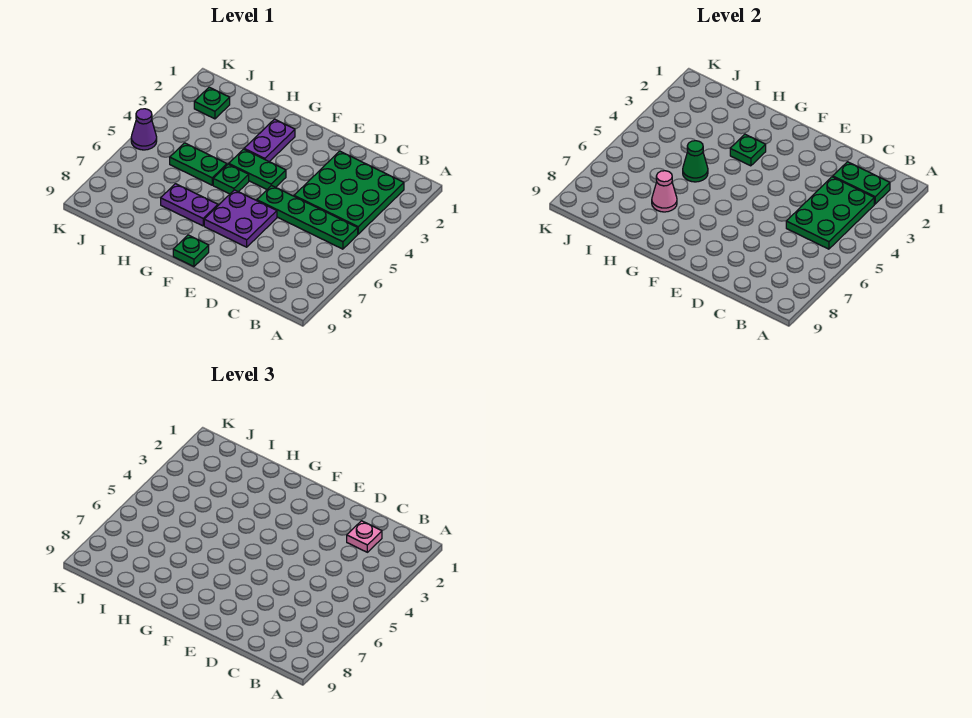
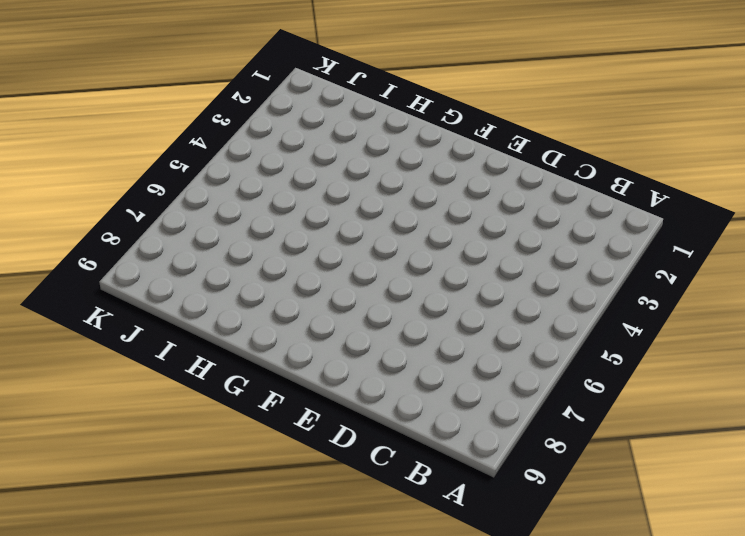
none -> green plate B2:D4 level 1
none -> green plate B5:E5 level 1
none -> purple plate E6:F7 level 1

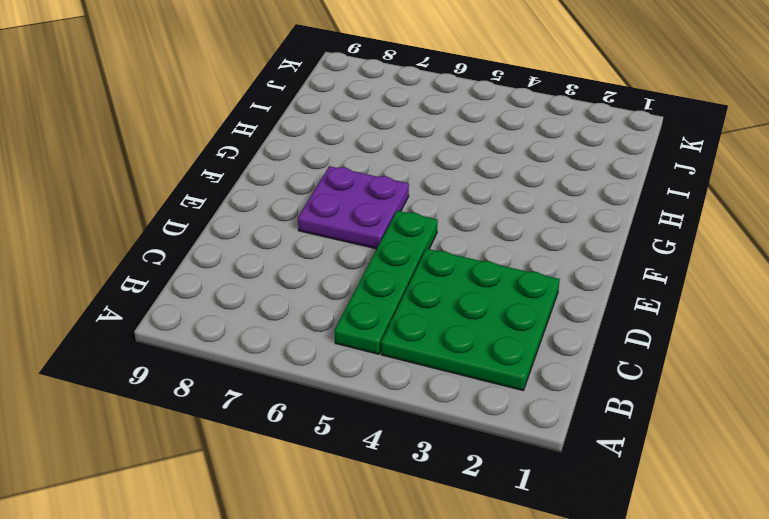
none -> green plate F4:G4 level 1
none -> green plate F9 level 1
none -> purple plate G2:G3 level 1

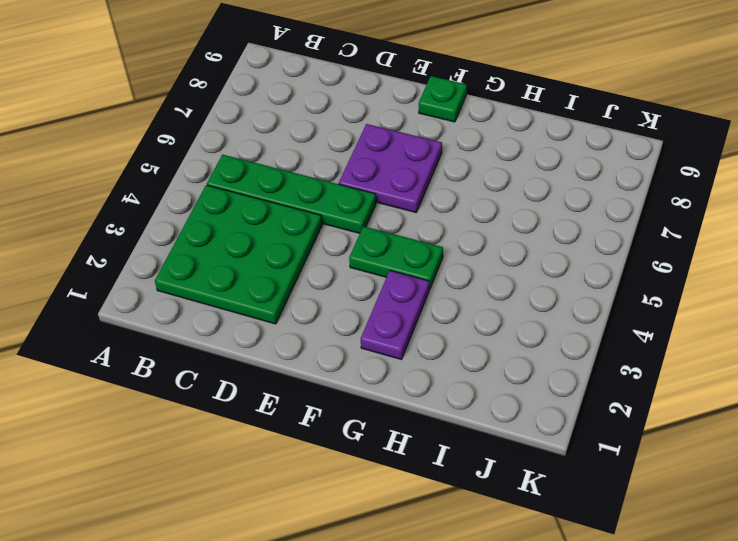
none -> green plate G5 level 1
none -> purple plate G7:H7 level 1
none -> green plate H5:I5 level 1

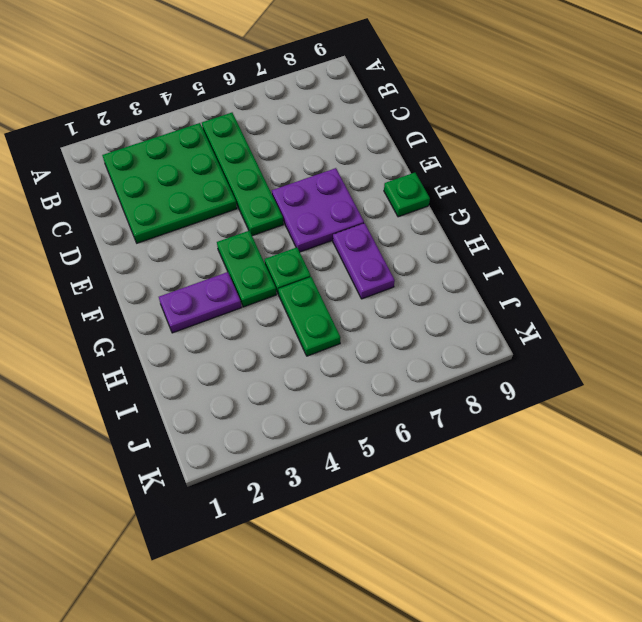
none -> green plate J2 level 1
none -> purple cone K5 level 1
none -> green plate B2:C2 level 2

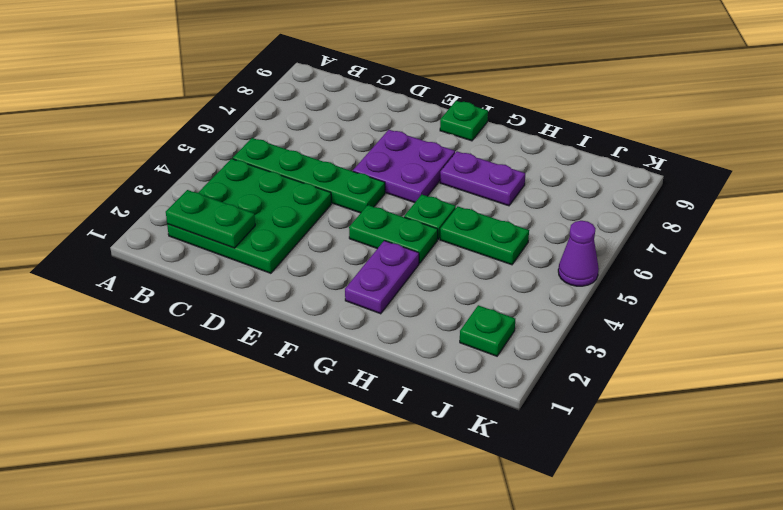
none -> green plate B3:C5 level 2
none -> green plate G3 level 2
none -> green cone H5 level 2

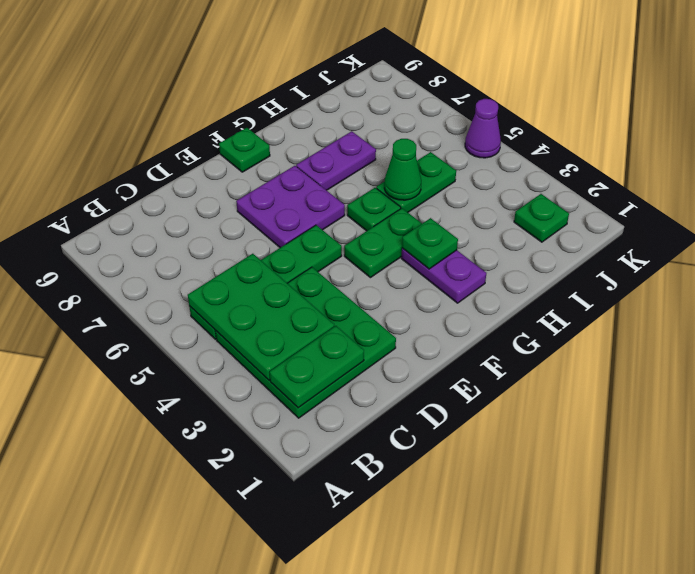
none -> pink cone H7 level 2
none -> pink plate C2 level 3

